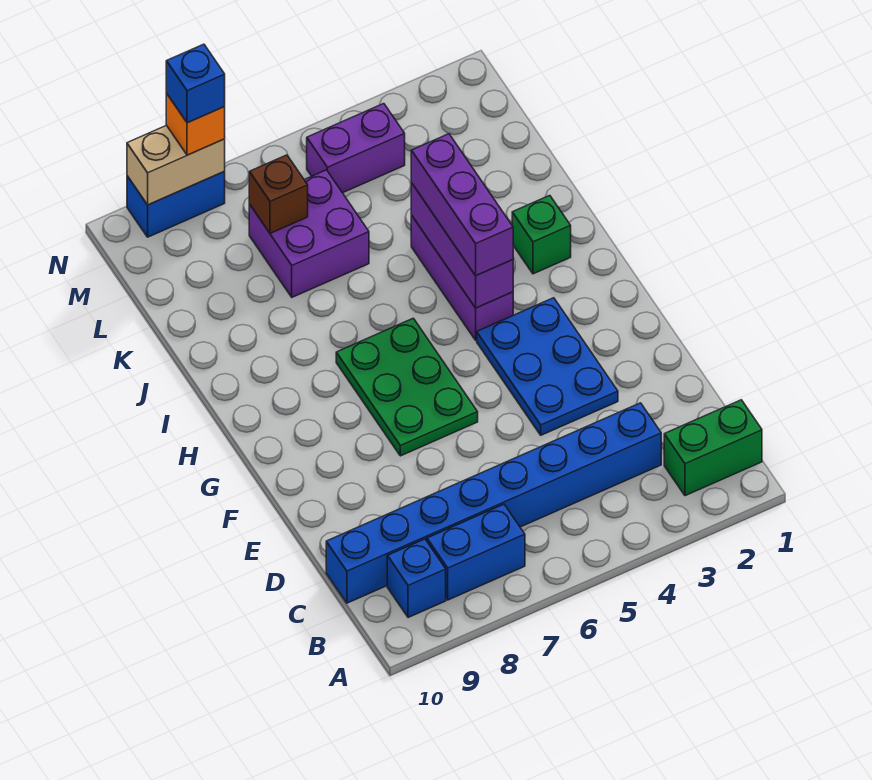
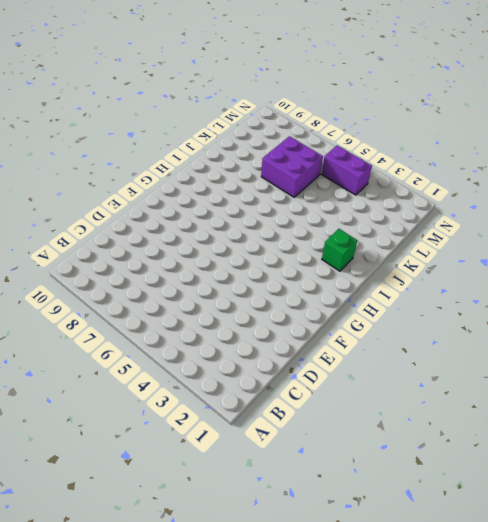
none -> green brick B1:B2 level 1
none -> blue brick B7:B8 level 1
none -> blue brick B9 level 1

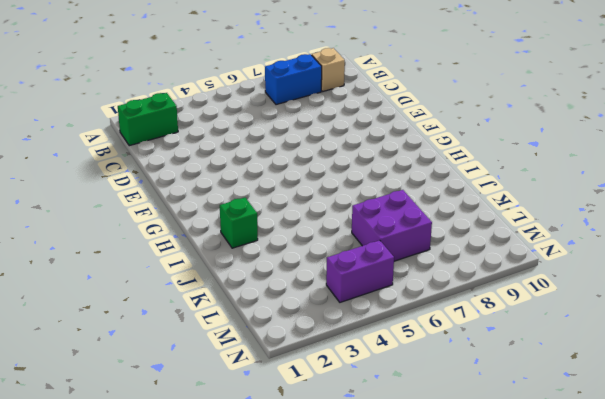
tan brick B9 level 1 -> blue brick B9 level 1
none -> blue brick C3:C10 level 1
none -> blue plate E3:G4 level 1
none -> green plate F6:H7 level 1

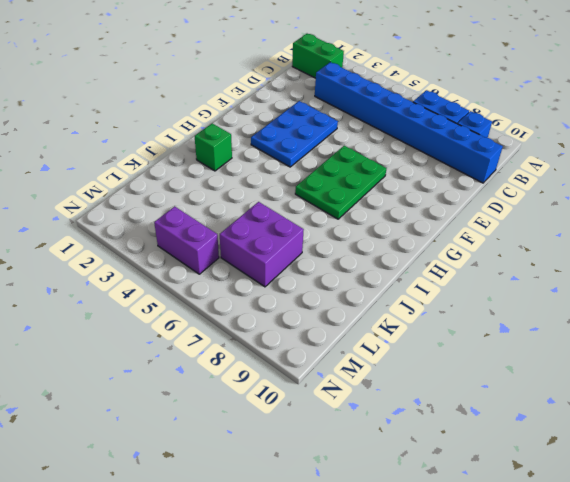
none -> purple brick H4:J4 level 1
none -> blue brick N8:N9 level 1
none -> purple brick H4:J4 level 2

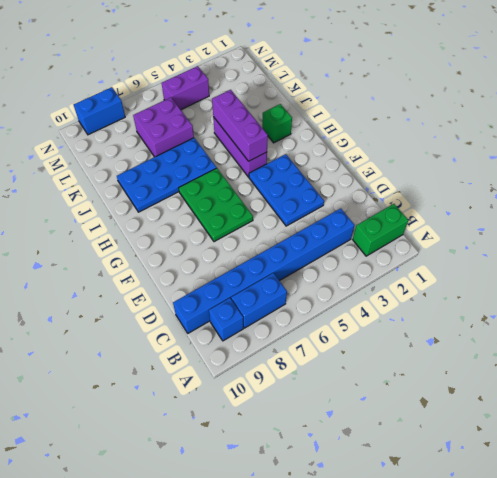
blue plate I6:J9 level 1 -> none
none -> brown brick L7 level 2
none -> tan brick N8:N9 level 2
none -> purple brick H4:J4 level 3

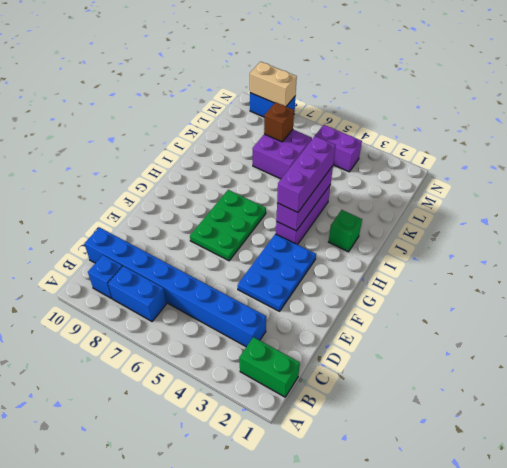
none -> orange brick N8 level 3
none -> blue brick N8 level 4

